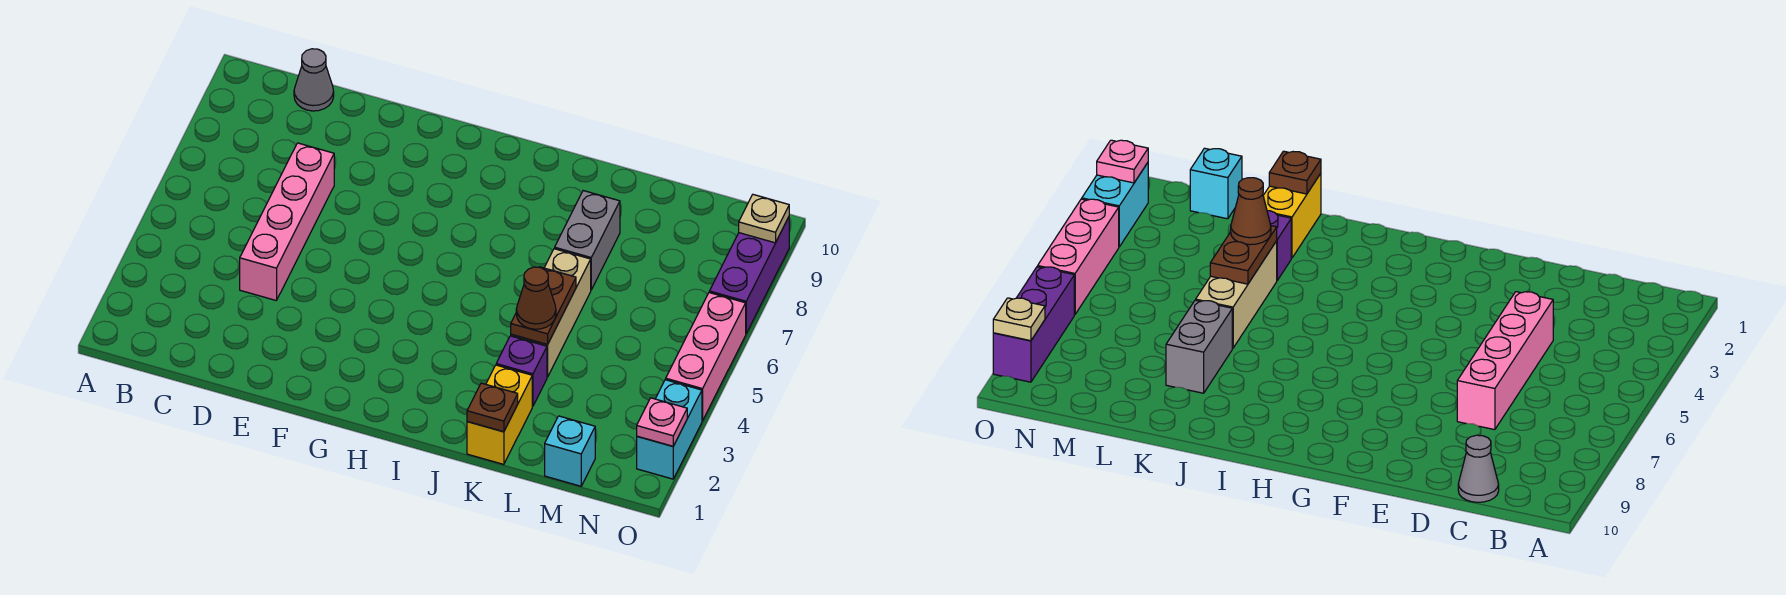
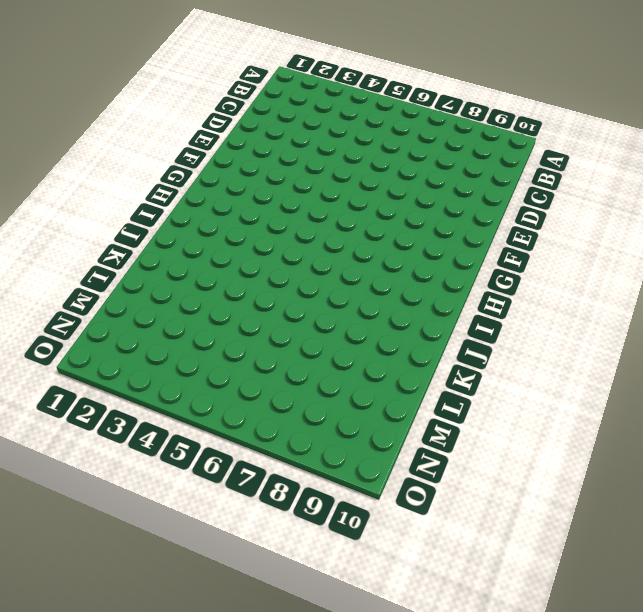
none -> grey cone C10 level 1
none -> pink brick D4:D7 level 1
none -> yellow brick K1:K2 level 1

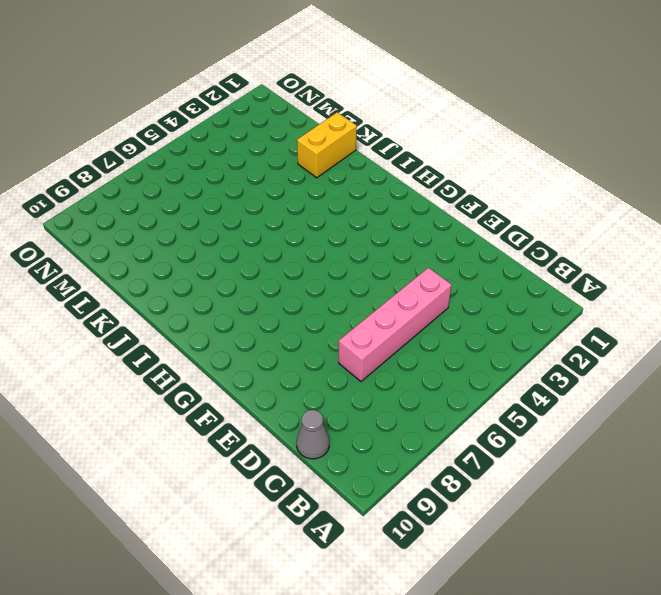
none -> purple brick K3 level 1
none -> tan brick K4:K6 level 1
none -> grey brick K7:K8 level 1

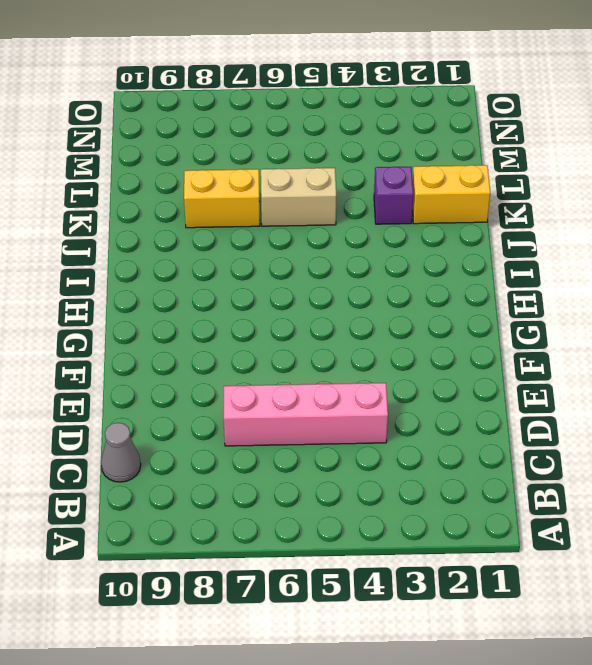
tan brick K5:K6 level 1 -> tan brick K4:K6 level 1
yellow brick K7:K8 level 1 -> grey brick K7:K8 level 1
none -> cyan brick M1 level 1
none -> cyan brick O2:O3 level 1
none -> pink brick O4:O6 level 1

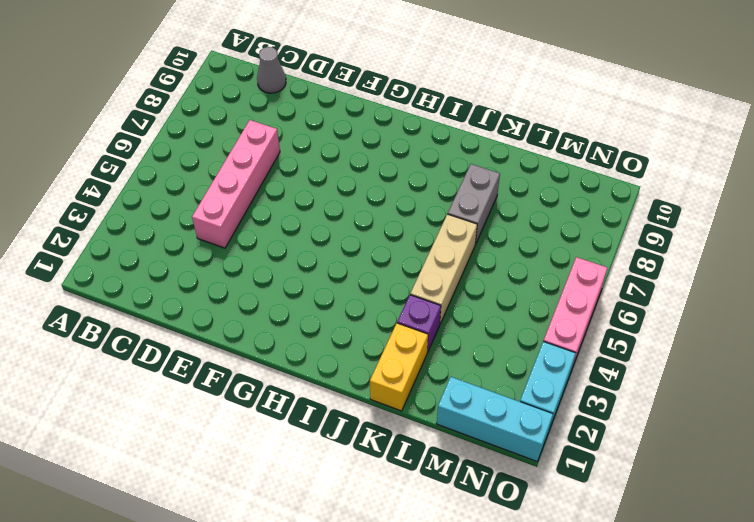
cyan brick M1:O1 level 1 -> cyan brick M1 level 1
none -> purple brick O7:O9 level 1
none -> brown plate K1 level 2
none -> brown plate K4:K5 level 2

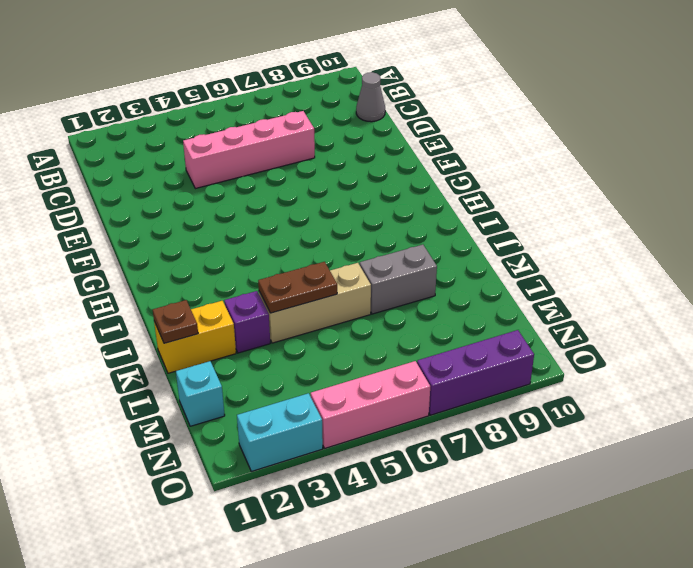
none -> pink plate O2 level 2
none -> tan plate O9 level 2
none -> brown cone K4 level 3

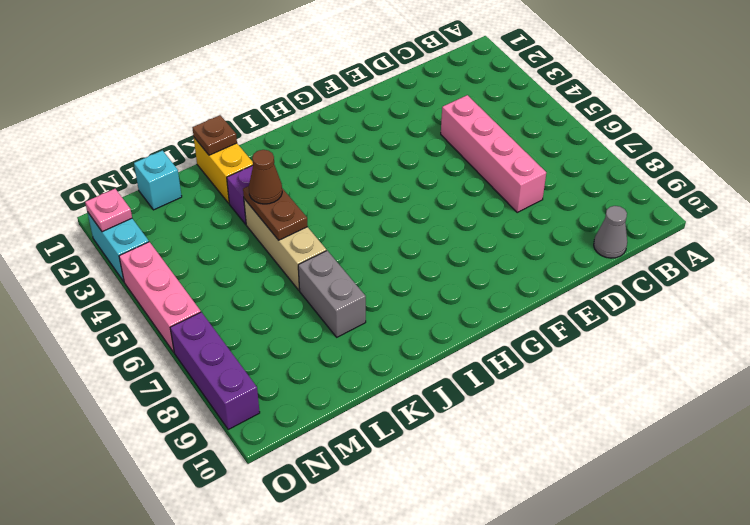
none -> tan plate O9 level 2

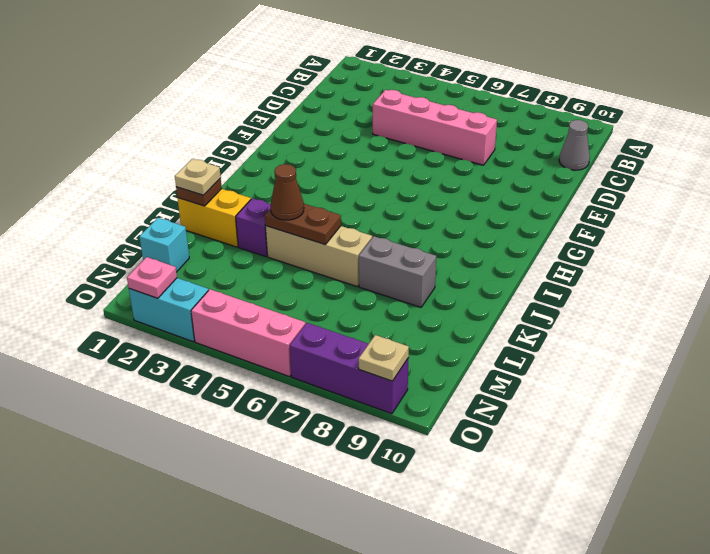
tan plate K1 level 3 -> none

